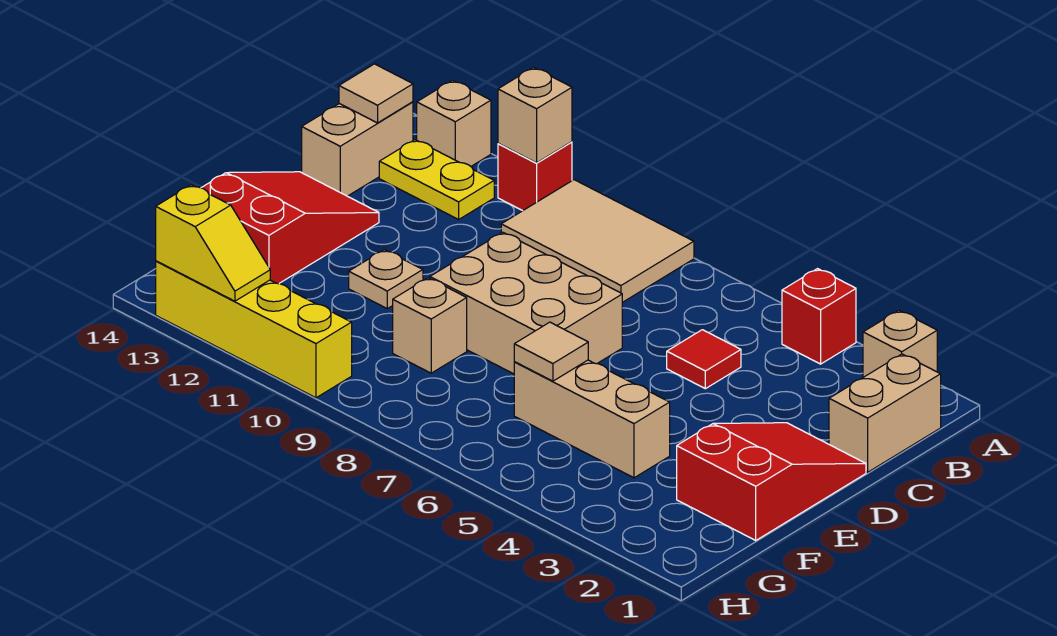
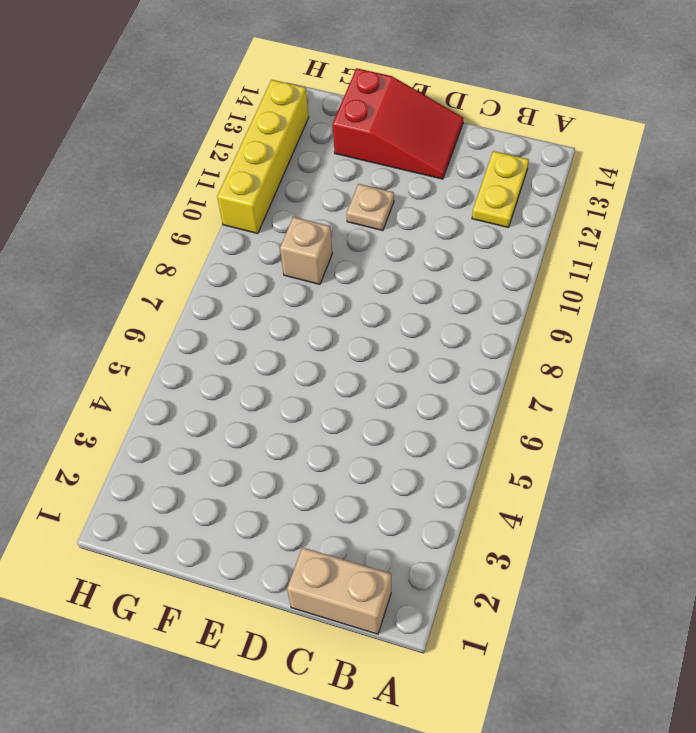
none -> tan brick A2 level 1
none -> red brick A4 level 1
none -> tan tile A8:B10 level 1

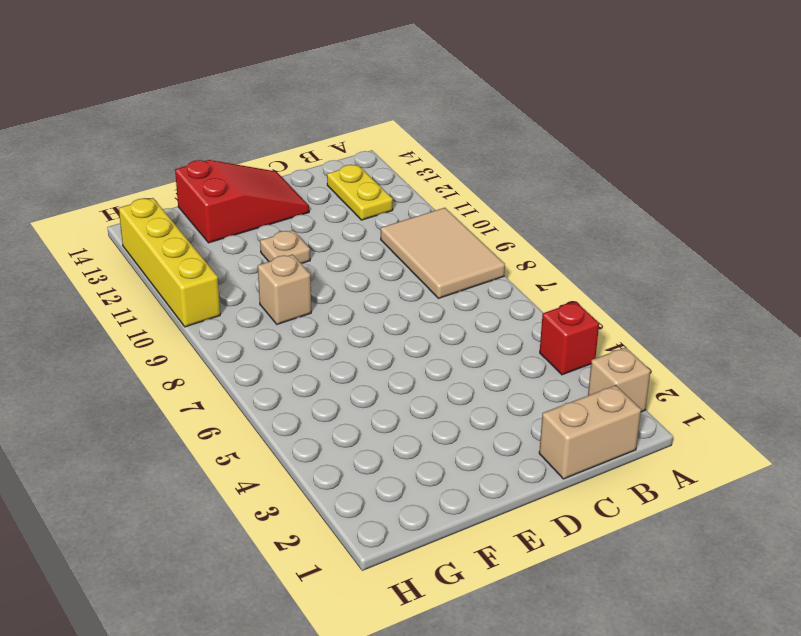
none -> red brick A11 level 1
none -> tan brick A13 level 1
none -> tan brick B14:C14 level 1

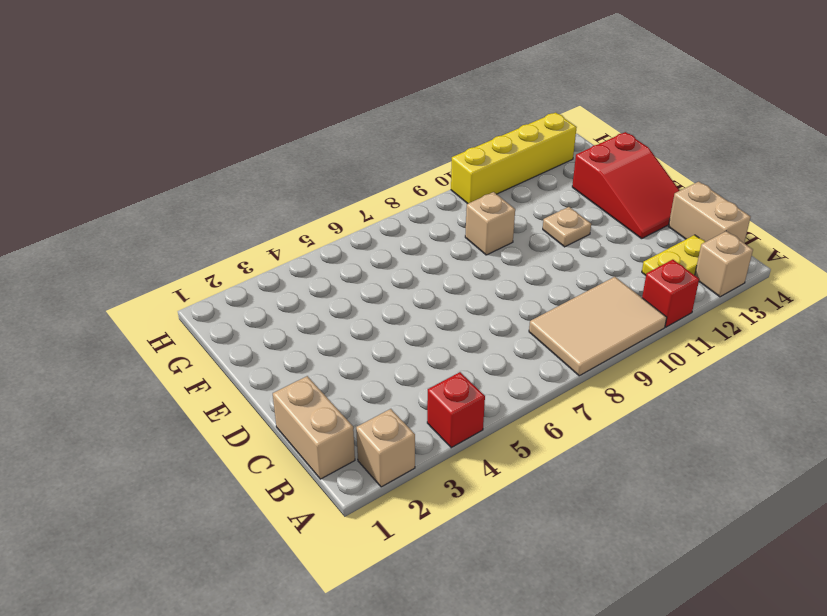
none -> red tile C5 level 1
none -> red slope D1:F2 level 1 top F
none -> tan brick D7:E9 level 1

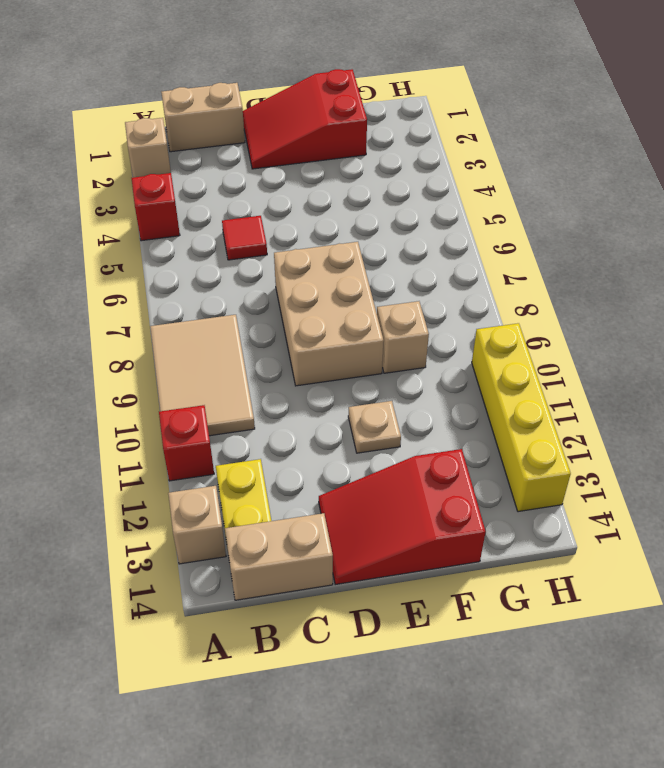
none -> tan brick F4:F6 level 1
none -> tan brick A11 level 2
none -> tan tile B14 level 2

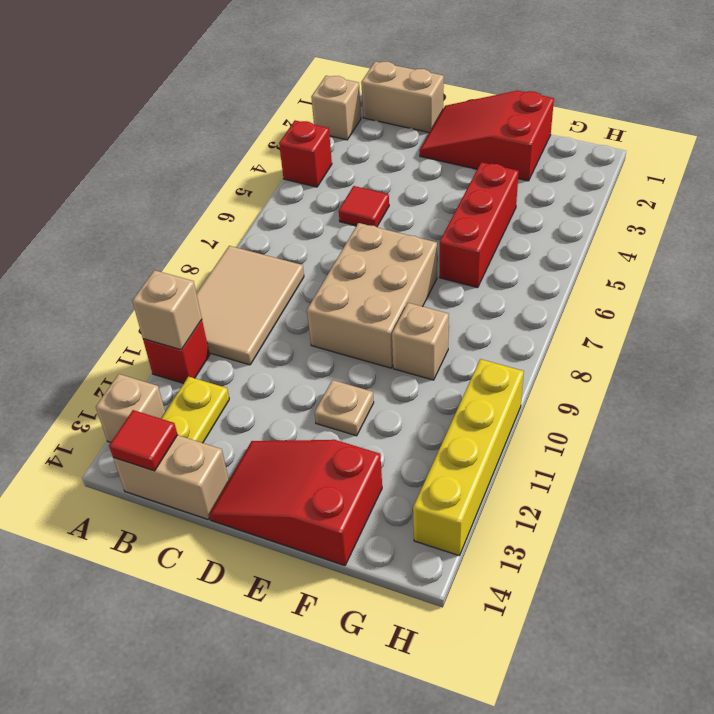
red tile B14 level 2 -> tan tile B14 level 2
red brick F4:F6 level 1 -> tan brick F4:F6 level 1
none -> tan tile F6 level 2
none -> yellow slope H12:H13 level 2 top 13

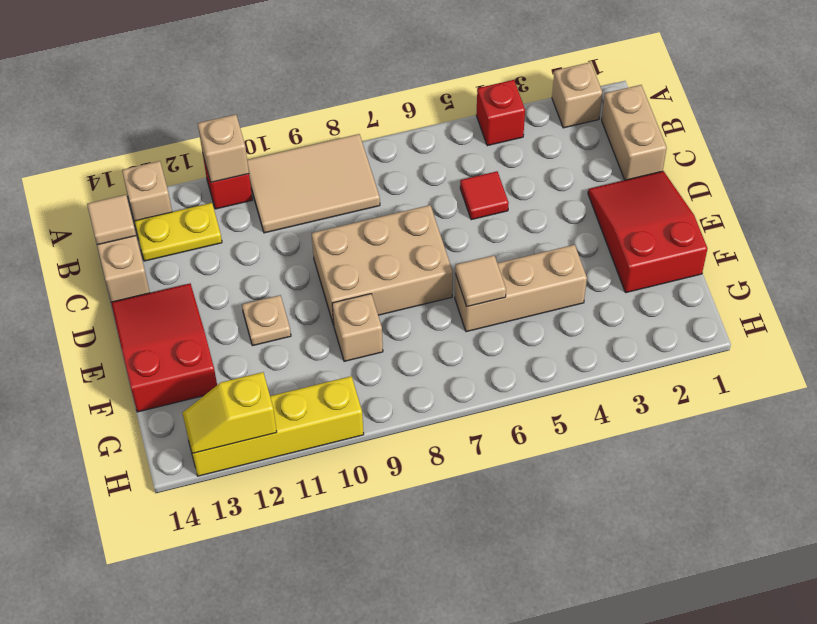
yellow slope H12:H13 level 2 top 12 -> yellow slope H12:H13 level 2 top 13

